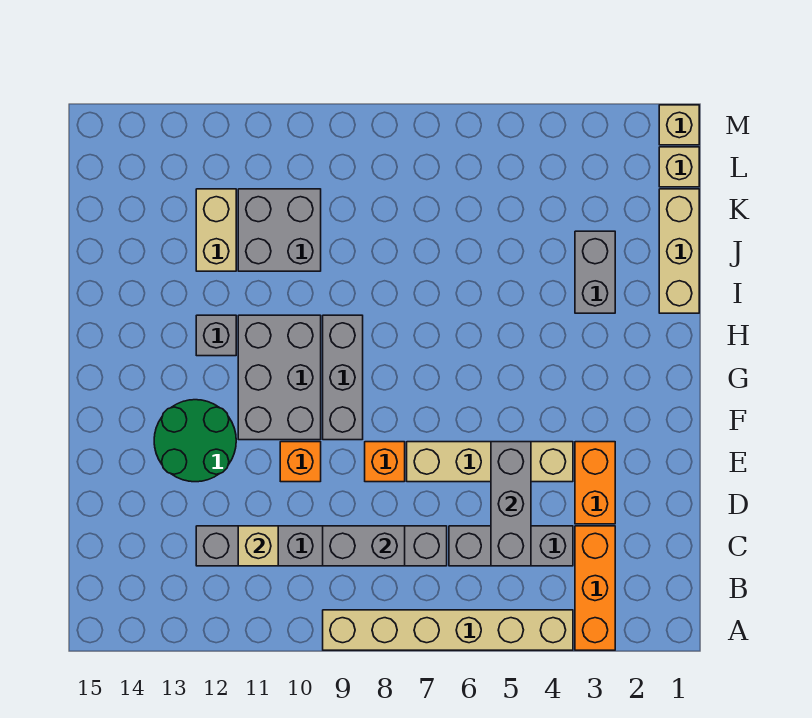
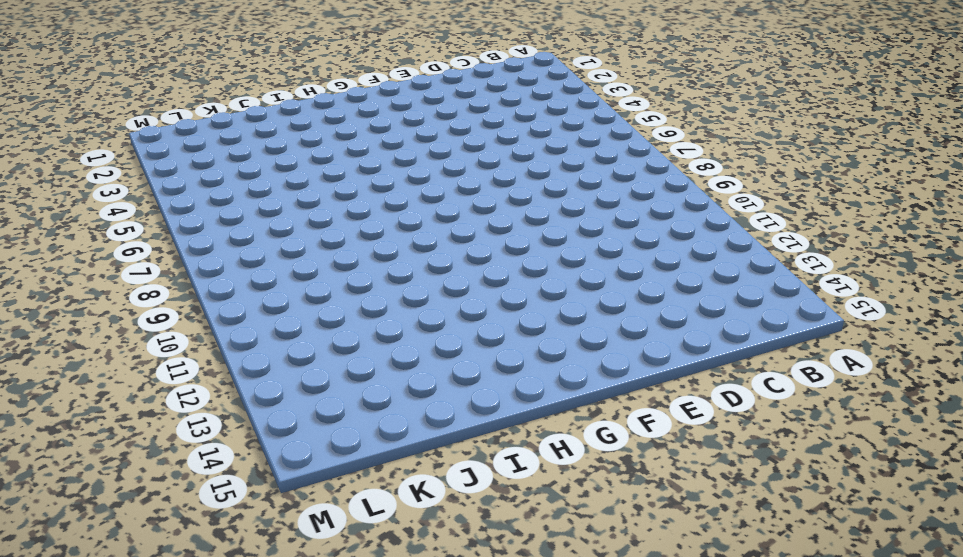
none -> orange brick A3:C3 level 1
none -> tan brick A4:A9 level 1
none -> grey brick C4:C6 level 1

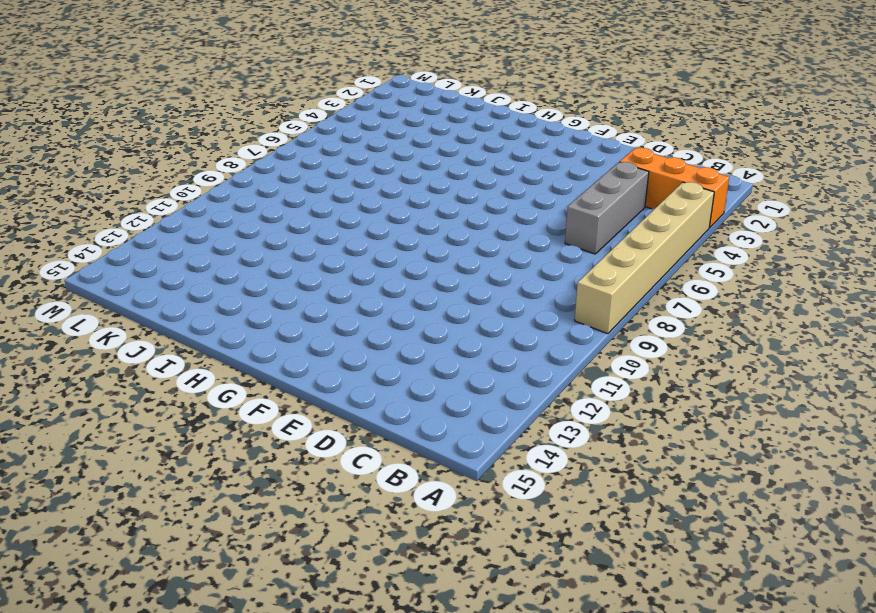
none -> grey brick C7:C12 level 1
none -> orange brick D3:E3 level 1
none -> tan brick E4:E7 level 1

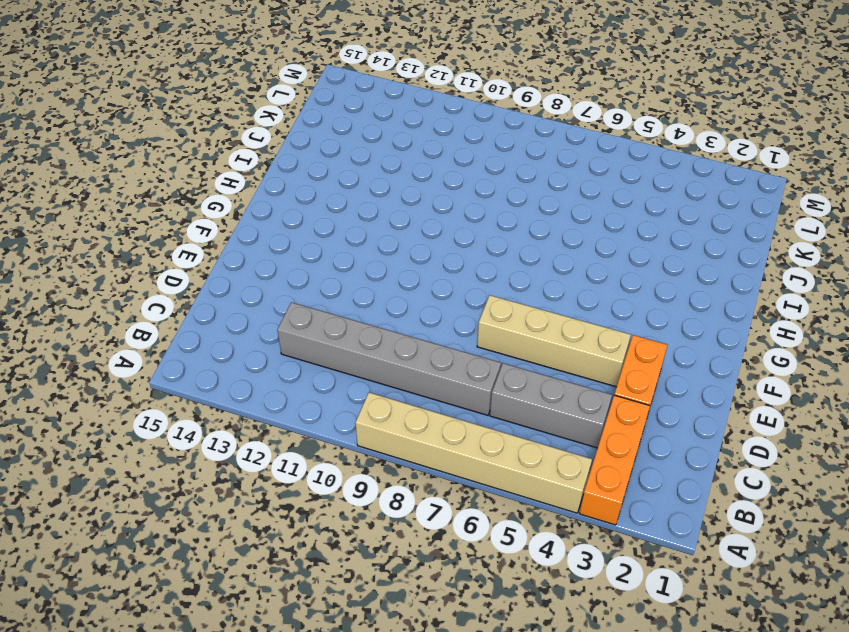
none -> orange brick E8 level 1
none -> orange brick E10 level 1
none -> green round brick E12:F13 level 1

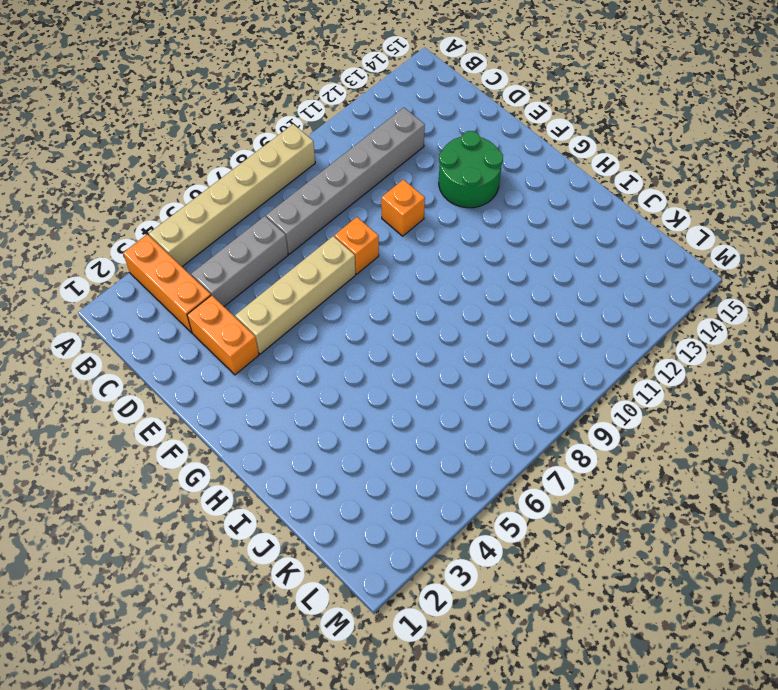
none -> grey brick F9:H9 level 1
none -> grey brick F10:H11 level 1
none -> grey brick H12 level 1

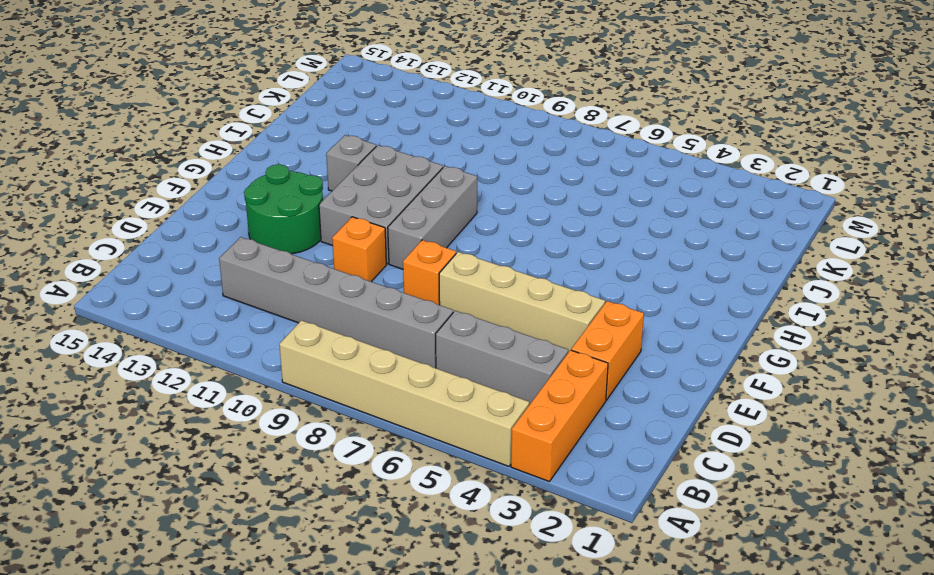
none -> tan brick I1:K1 level 1
none -> grey brick I3:J3 level 1
none -> grey brick J10:K11 level 1

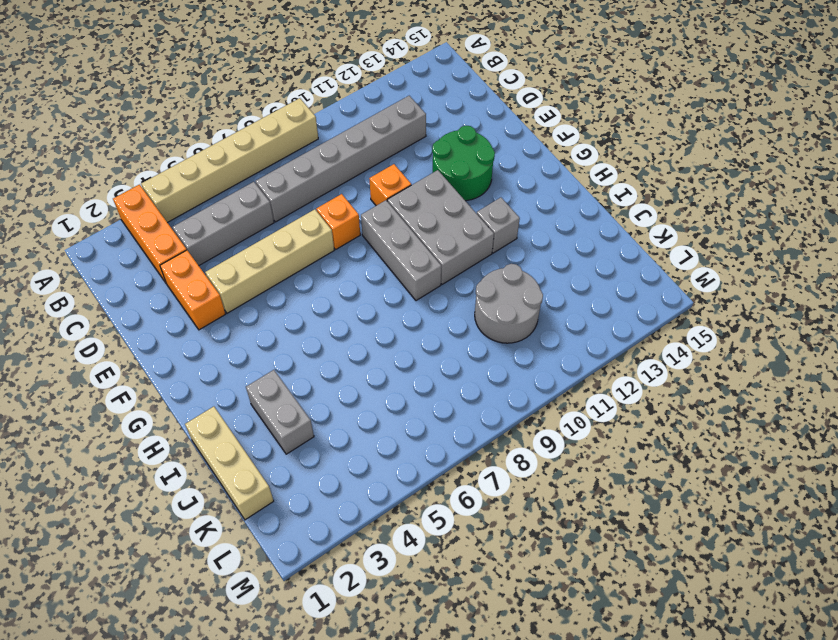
grey round brick J10:K11 level 1 -> grey brick J10:K11 level 1
none -> tan brick J12:K12 level 1
none -> tan brick L1 level 1
none -> tan brick M1 level 1

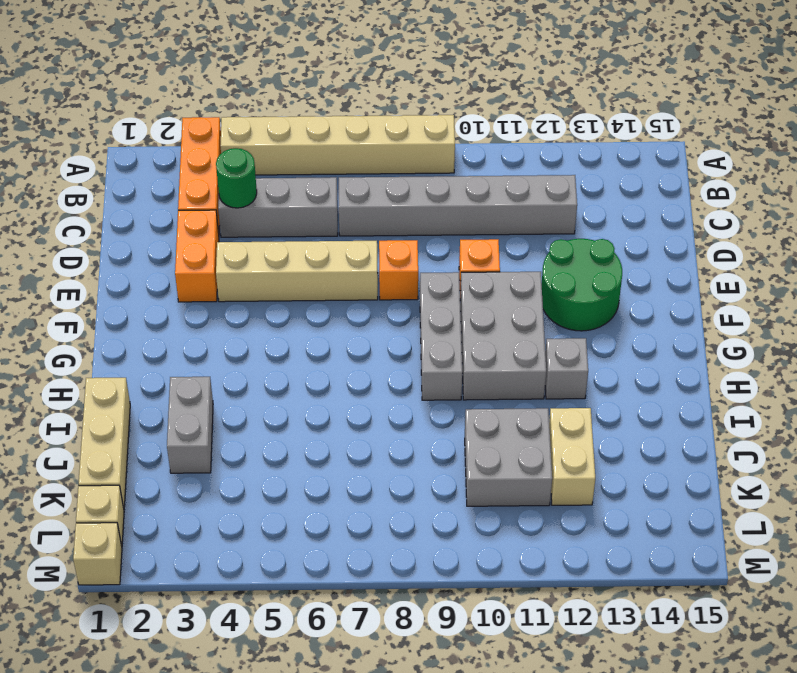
green round brick C4 level 2 -> none
none -> grey brick C5:E5 level 2
none -> grey brick C8:C9 level 2
none -> tan brick C11 level 2

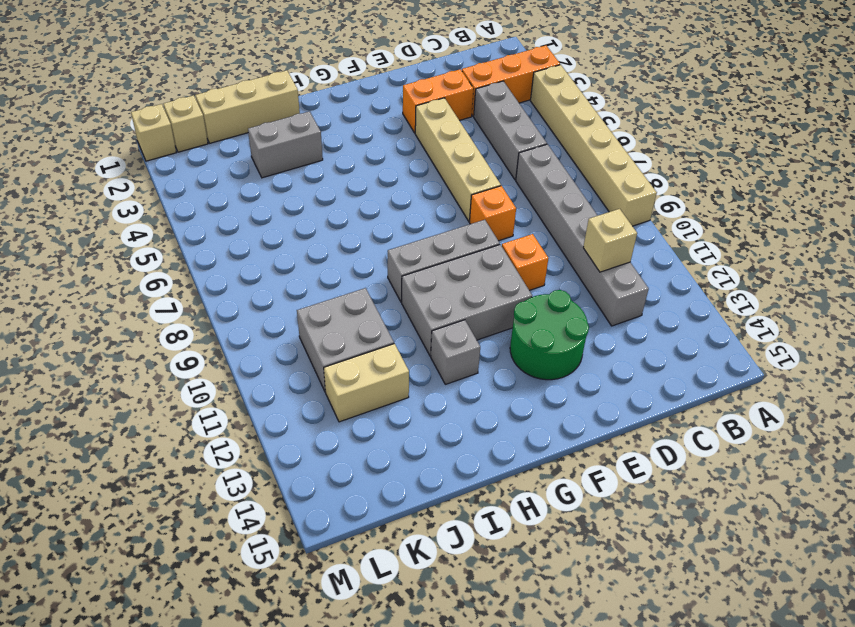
none -> grey brick C5:E5 level 2
none -> grey brick C8:C9 level 2

